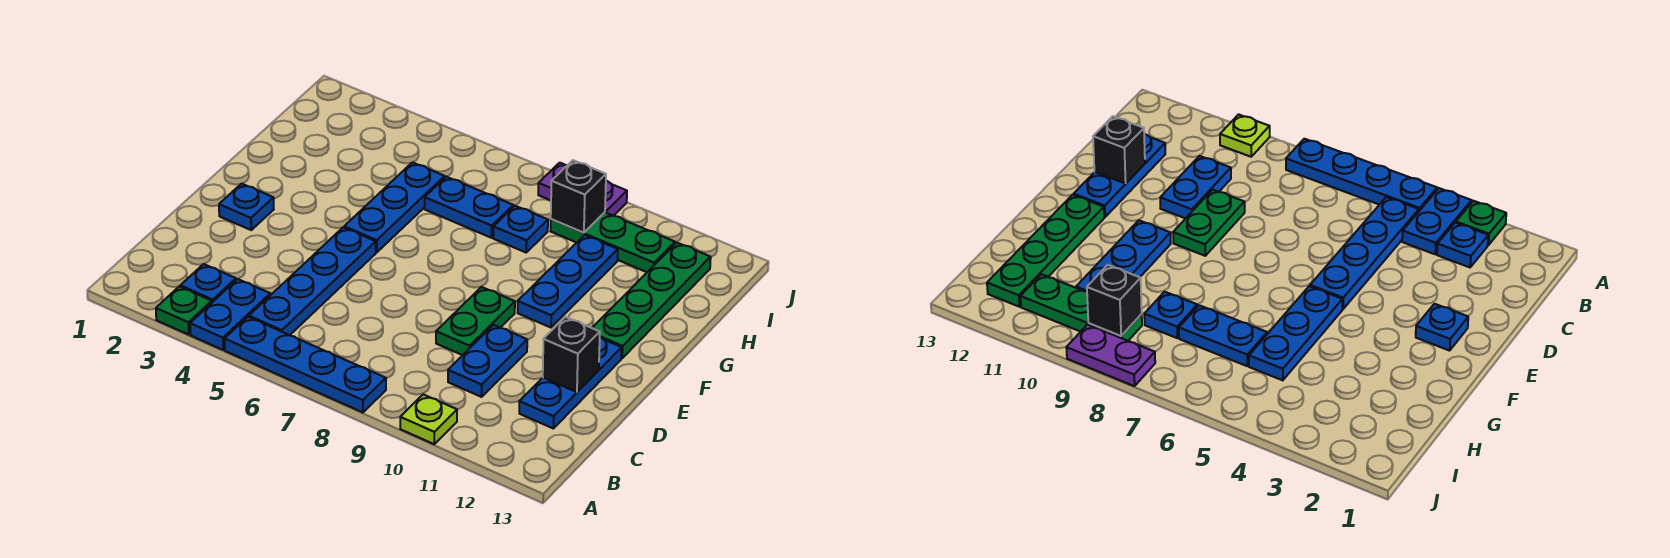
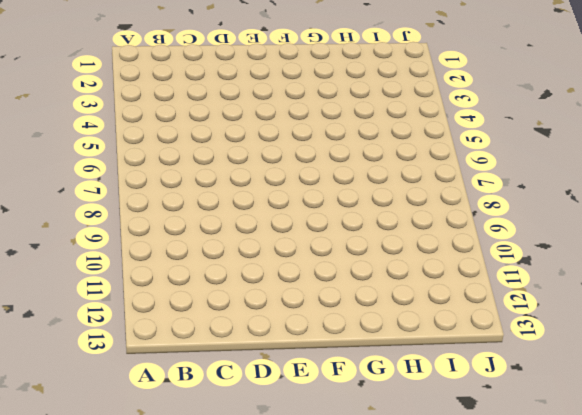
none -> green plate A3 level 1
none -> blue plate A4:B4 level 1
none -> blue plate A5:A8 level 1

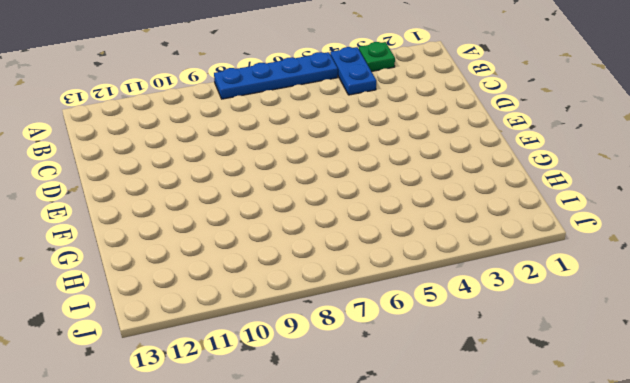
none -> lime plate A10 level 1
none -> blue plate B3 level 1
none -> blue plate B5:E5 level 1

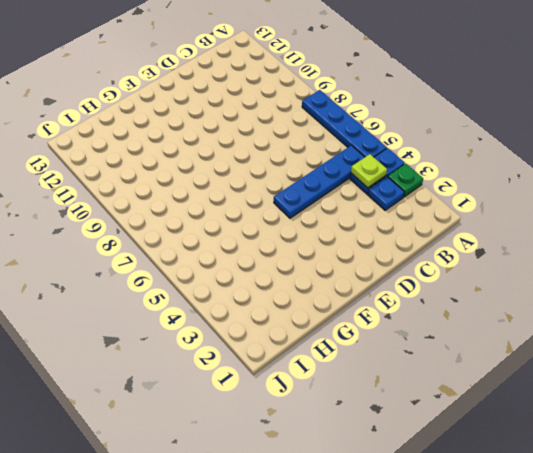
lime plate B4 level 2 -> lime plate A10 level 1
none -> blue plate C10:D10 level 1
none -> blue plate C12:E12 level 1
none -> green plate D9:E9 level 1

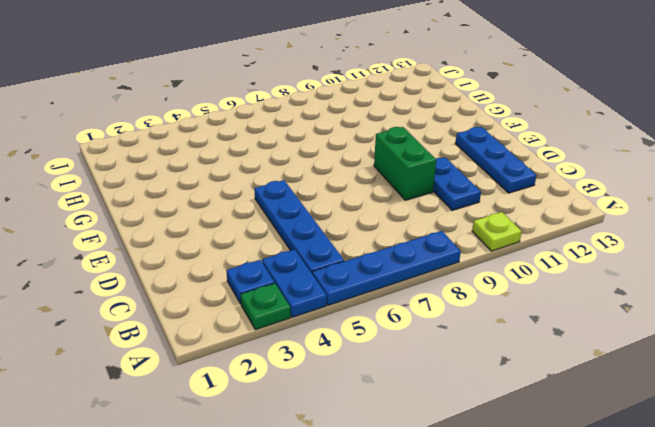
green brick D9:E9 level 1 -> green plate D9:E9 level 1
none -> blue plate E2 level 1
none -> blue plate F5:H5 level 1
none -> blue plate F10:H10 level 1

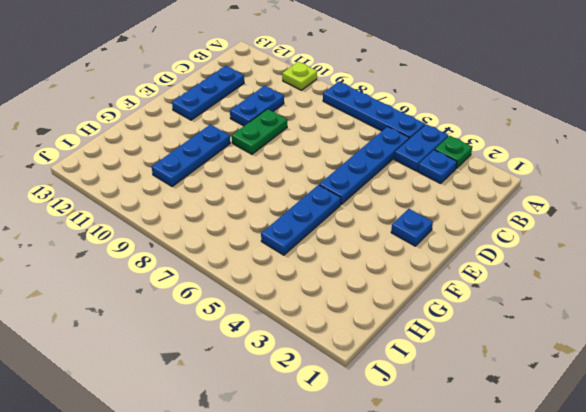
none -> green plate F12:I12 level 1
none -> blue plate H6:H7 level 1
none -> blue plate H8 level 1

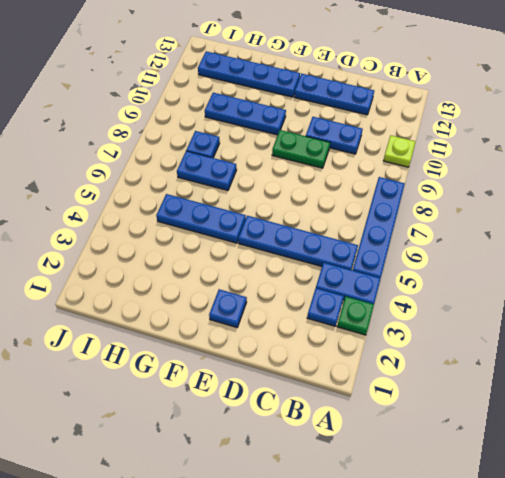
blue plate F12:I12 level 1 -> green plate F12:I12 level 1
blue plate G7:H7 level 1 -> blue plate H6:H7 level 1
none -> green plate I9:I11 level 1
none -> purple plate J8:J9 level 1
none -> black brick D12 level 2

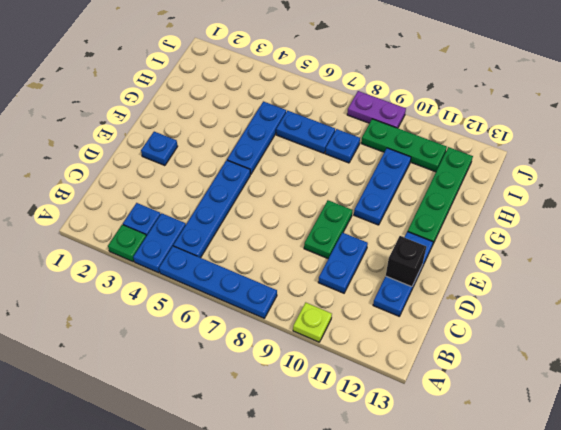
none -> black brick I9 level 2

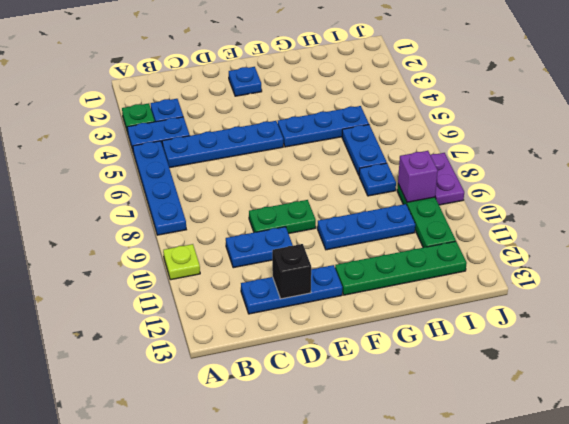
purple brick I9 level 2 -> black brick I9 level 2

